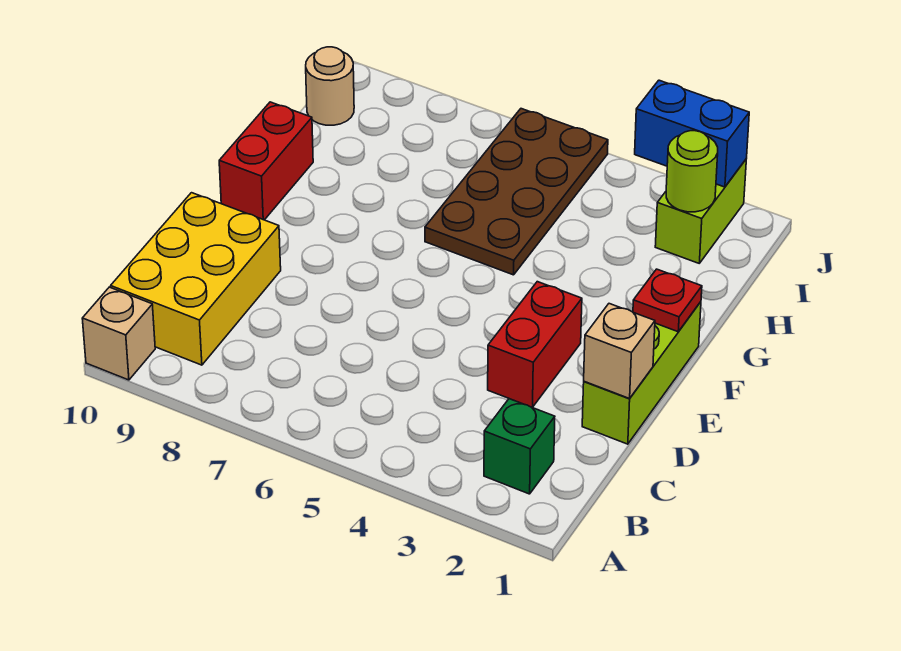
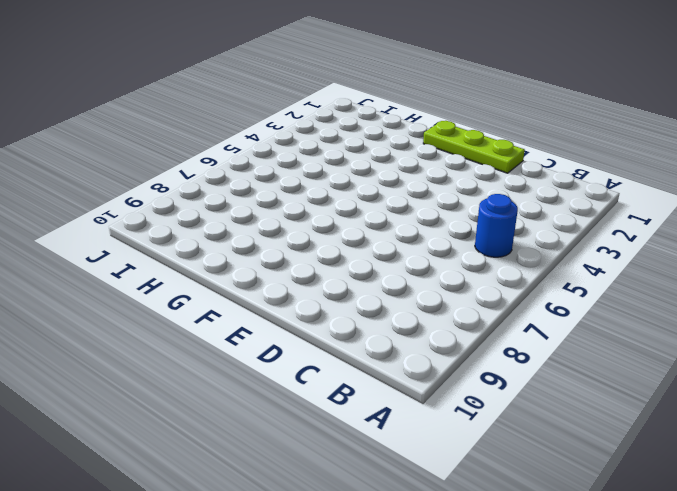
blue round brick B5 level 1 -> none
lime plate D1:F1 level 1 -> lime brick D1:F1 level 1
none -> tan brick A10 level 1
none -> green brick B2 level 1
none -> yellow brick B9:D10 level 1

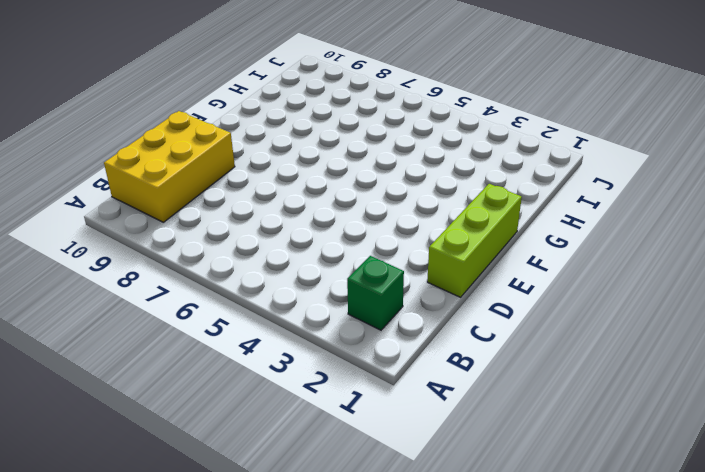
none -> tan brick A10 level 1
none -> red brick D3:E3 level 1
none -> red brick F10:G10 level 1

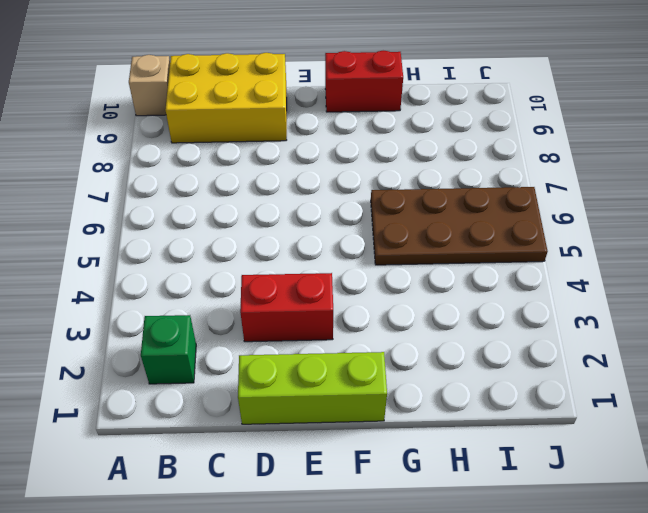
none -> lime brick I2:J2 level 1
none -> tan round brick I10 level 1
none -> tan brick D1 level 2

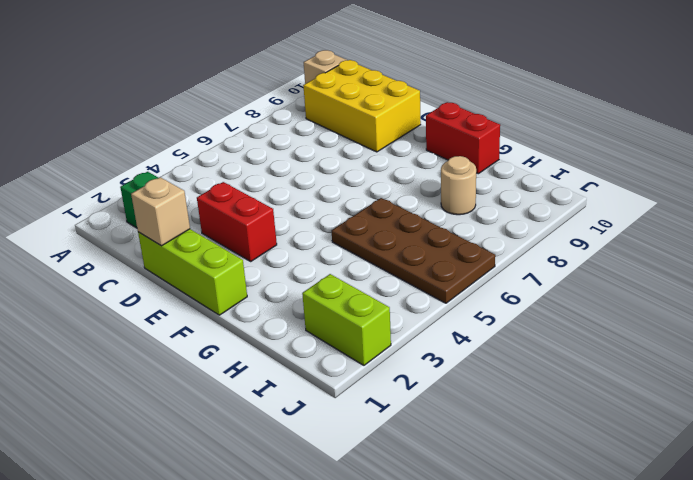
tan round brick H8 level 1 -> tan round brick I10 level 1
none -> red plate F1 level 2
none -> lime round brick I2 level 2
none -> blue brick J2:J3 level 2

